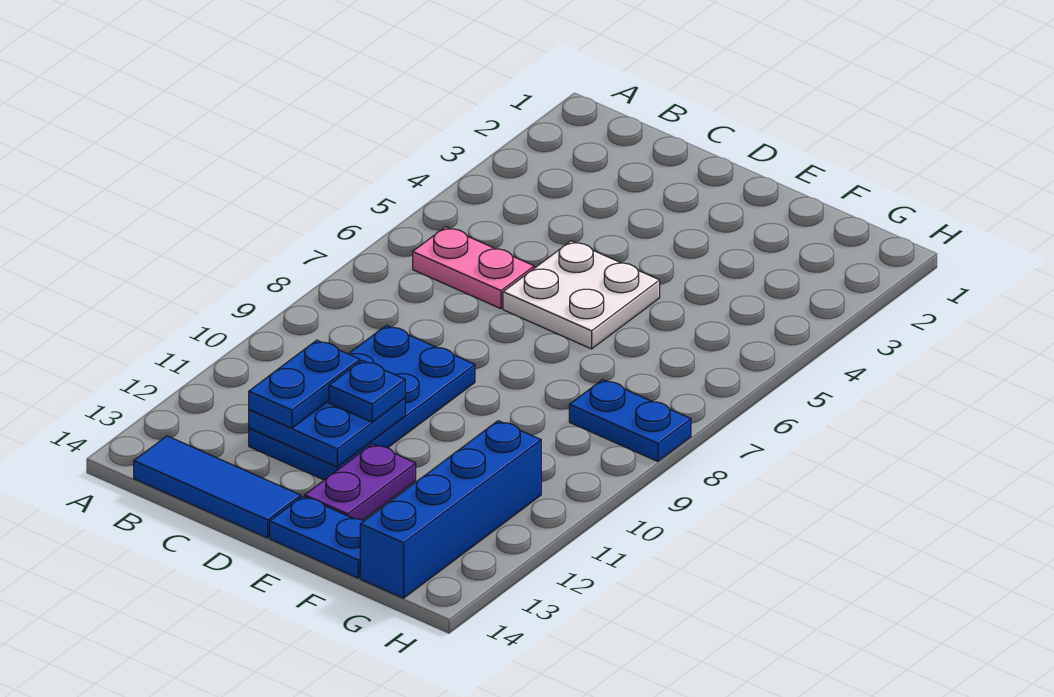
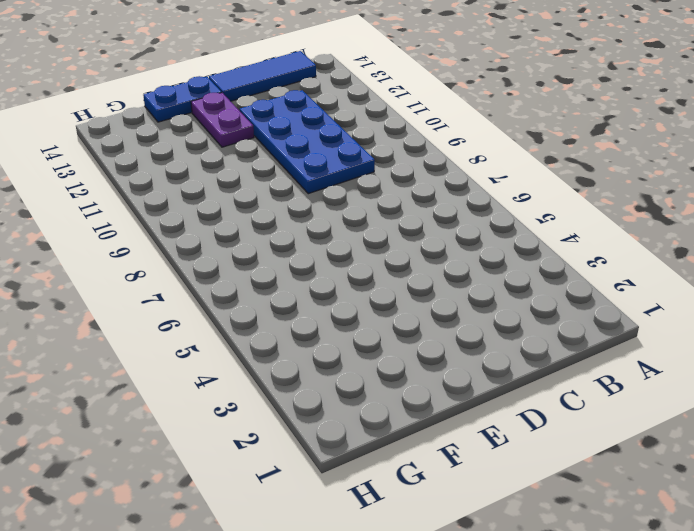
none -> pink plate B6:C6 level 1
none -> white plate D5:E6 level 1

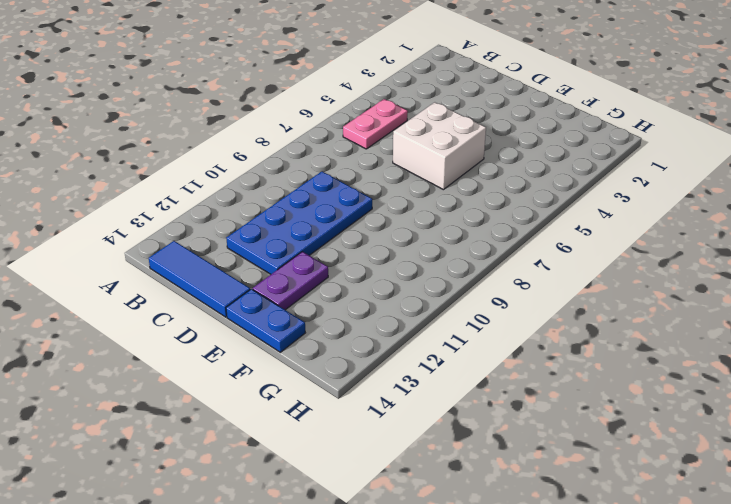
pink plate B5:B6 level 1 -> pink plate B6:C6 level 1
white brick D5:E6 level 1 -> white plate D5:E6 level 1
none -> blue plate G8:H8 level 1
none -> blue brick G11:G14 level 1

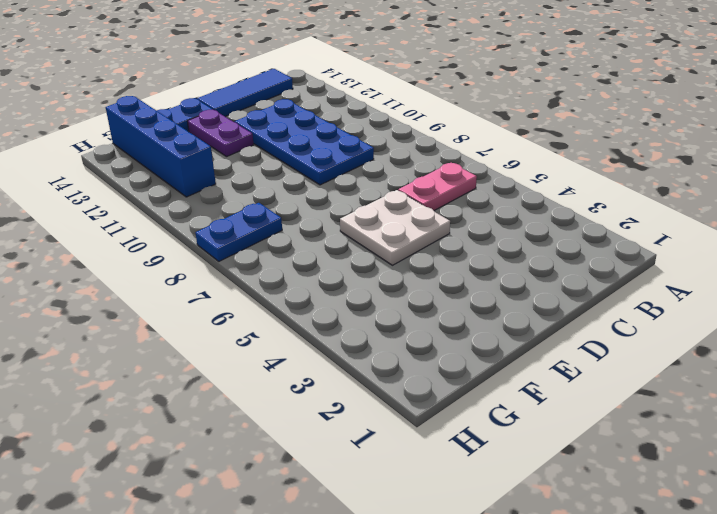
none -> blue plate C11:D12 level 2
none -> blue plate C11:C12 level 3

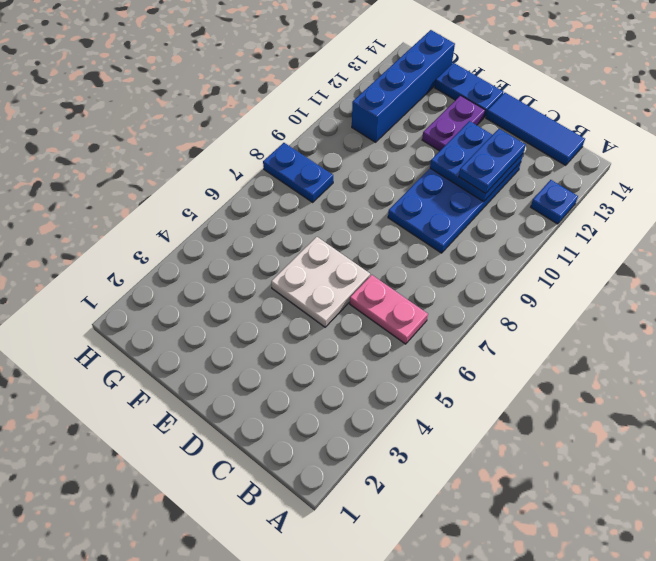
blue plate A12 level 1 -> blue plate D11 level 3

